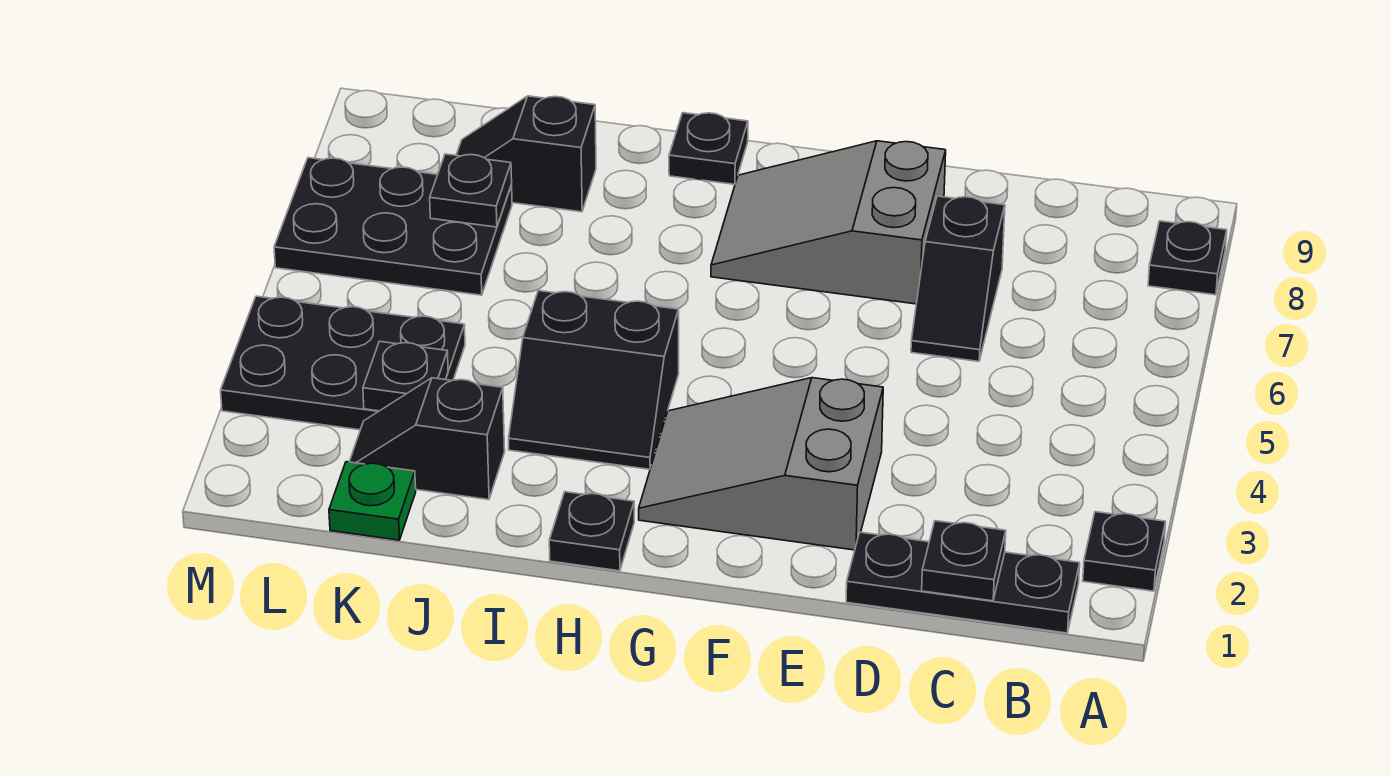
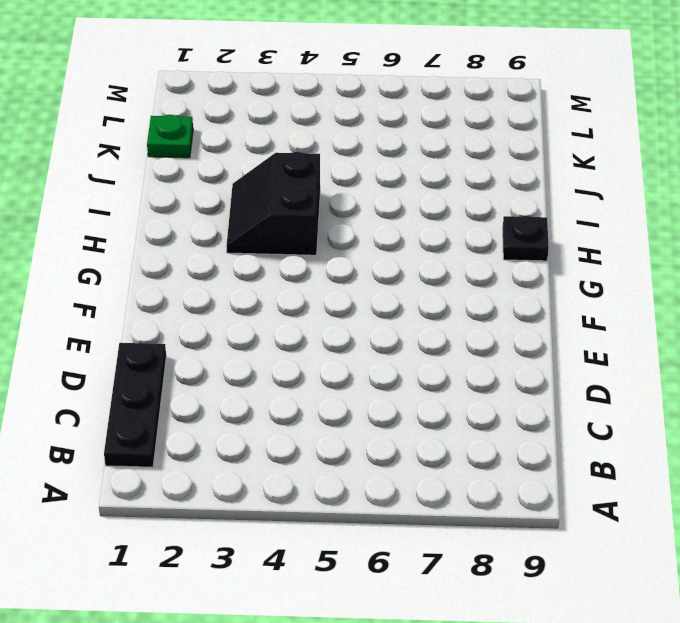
none -> black plate A2 level 1
none -> black plate A8 level 1
none -> black slope D6:D7 level 1 top 7

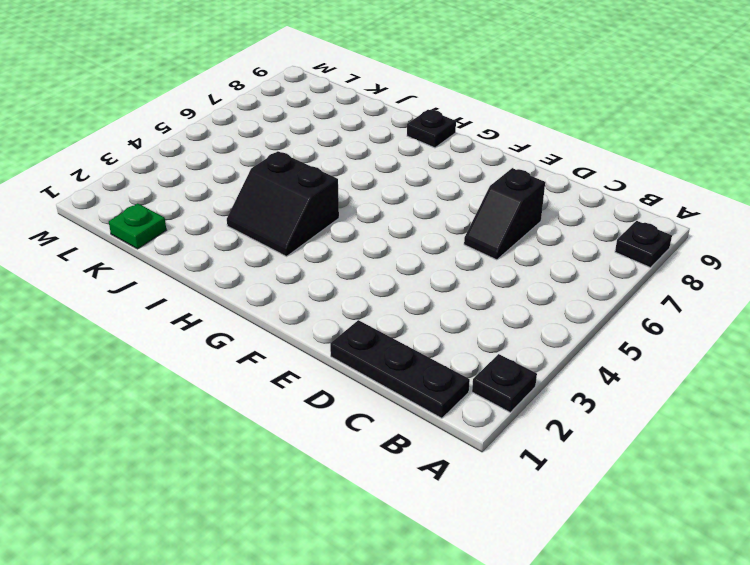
none -> grey slope E2:G3 level 1 top E
none -> grey slope E7:G8 level 1 top E
none -> black plate H1 level 1

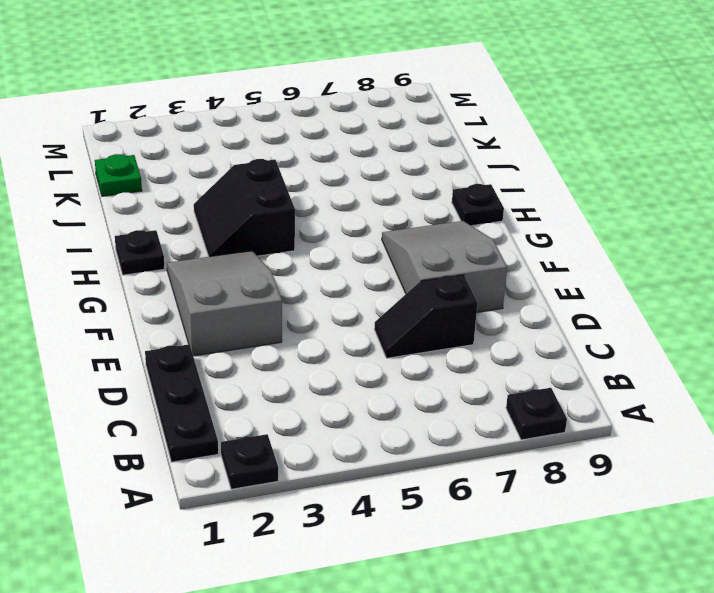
none -> black slope J2:K2 level 1 top J
none -> black slope J8:K8 level 1 top J
none -> black plate K3:M4 level 1

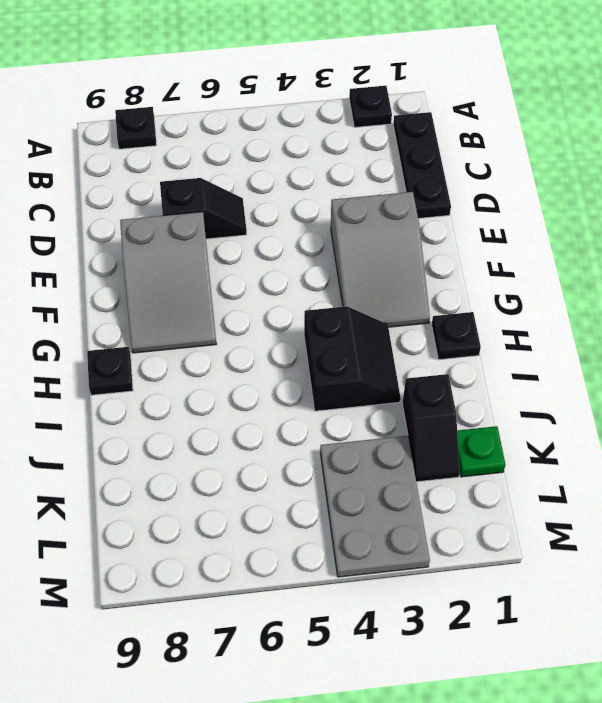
grey plate K3:M4 level 1 -> black plate K3:M4 level 1
none -> black slope J8:K8 level 1 top J
none -> black plate K6:M7 level 1
none -> black plate C1 level 2

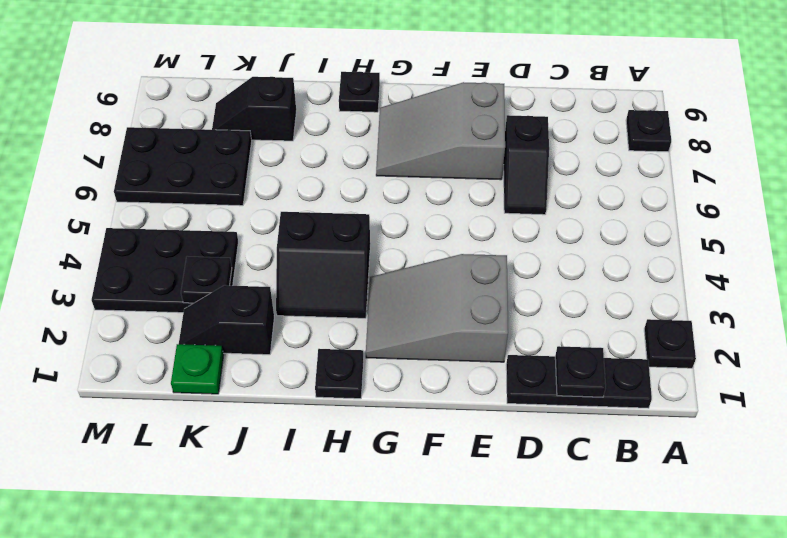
none -> black plate K7 level 2

